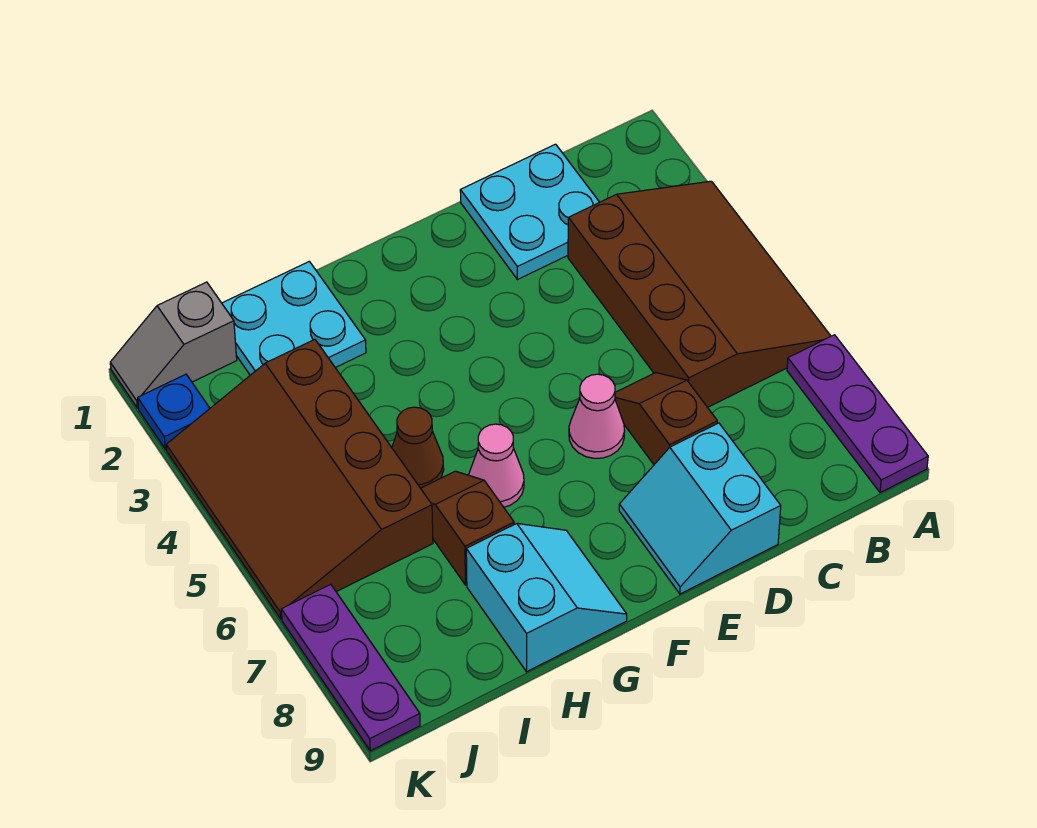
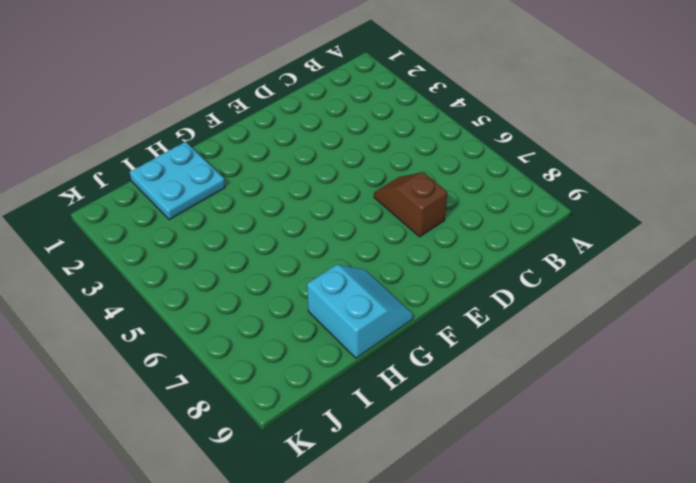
none -> brown slope A3:C6 level 1 top C
none -> purple plate A7:A9 level 1
none -> cyan plate C1:D2 level 1

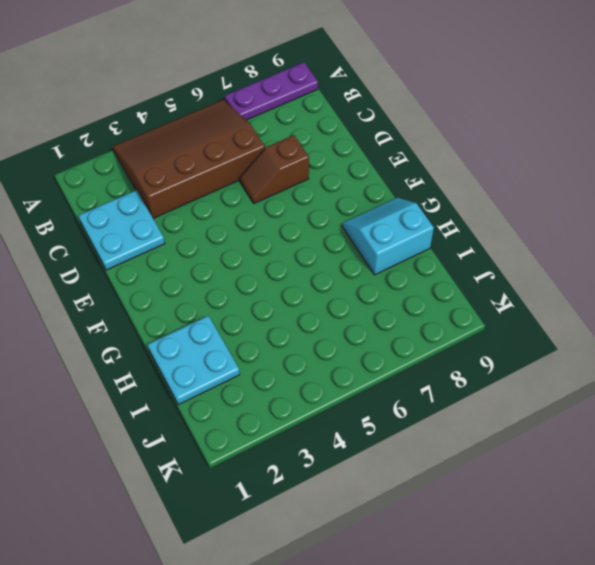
none -> cyan slope D8:E9 level 1 top D
none -> pink cone E6 level 1
none -> pink cone G6 level 1

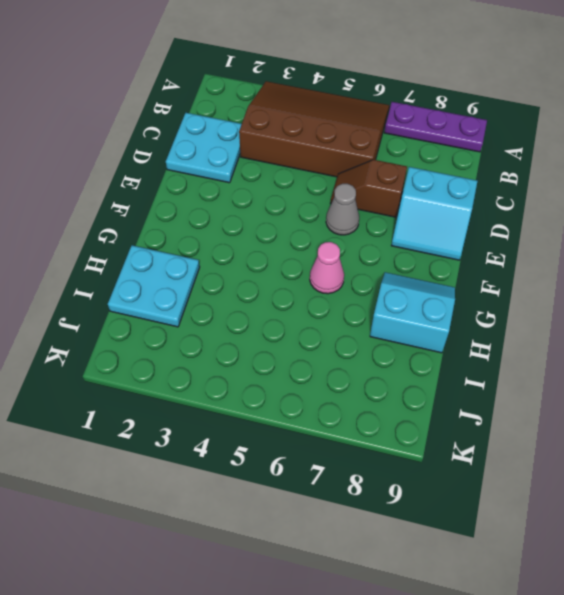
grey cone E6 level 1 -> pink cone E6 level 1
none -> brown cone H5 level 1
none -> brown slope H6:H7 level 1 top 7
none -> brown slope I3:K6 level 1 top I

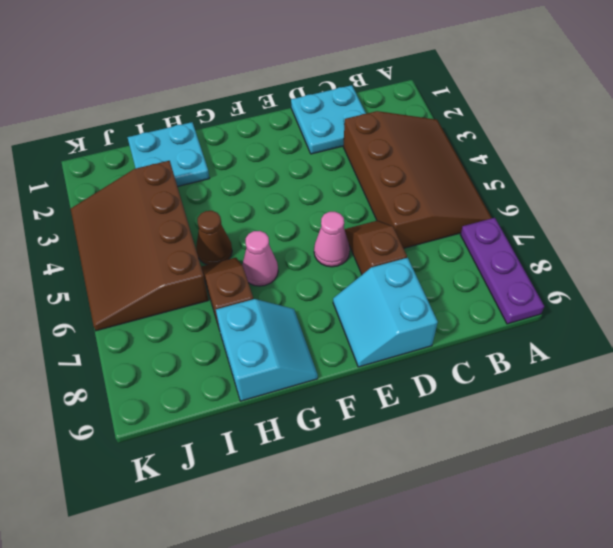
none -> grey slope J1:K1 level 1 top J
none -> blue plate K2 level 1
none -> purple plate K7:K9 level 1

